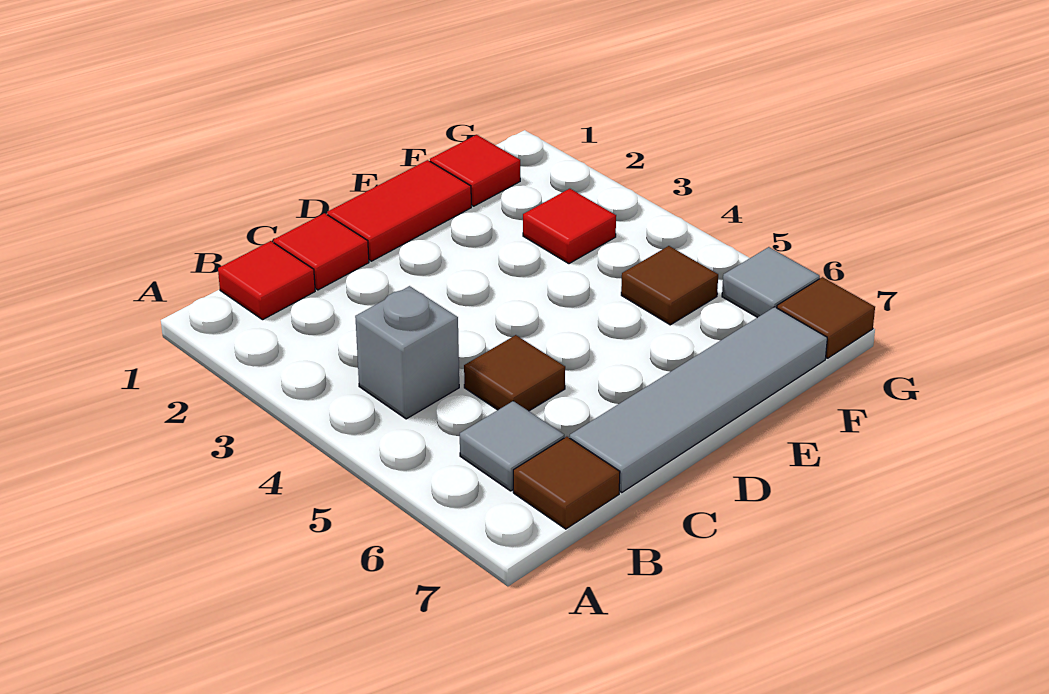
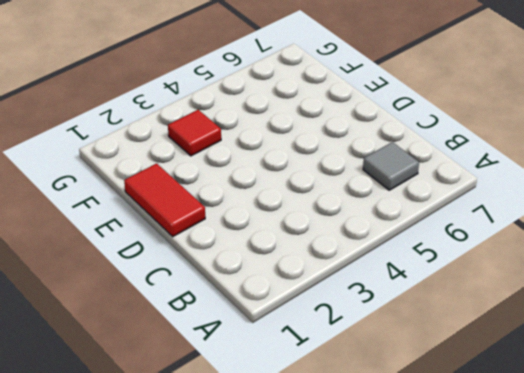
none -> red tile B1 level 1
none -> grey brick B4 level 1
none -> brown tile B7 level 1

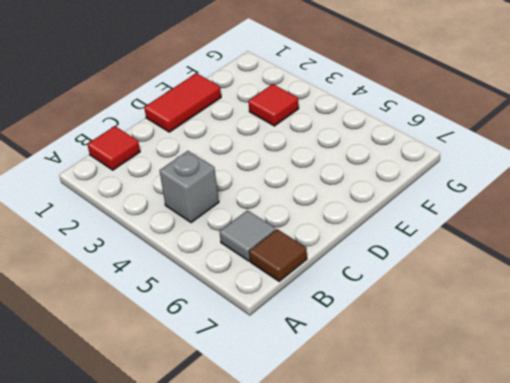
none -> red tile C1 level 1
none -> brown tile C5 level 1
none -> grey tile C7:F7 level 1

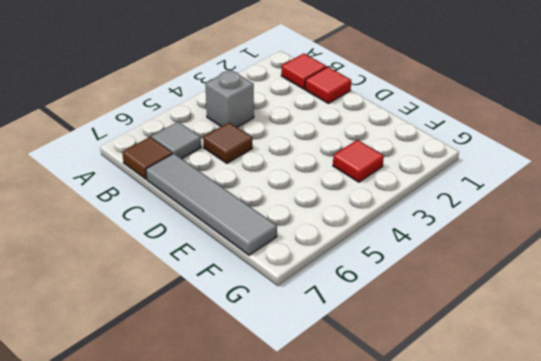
none -> red tile D1:E1 level 1
none -> red tile F1 level 1
none -> brown tile F5 level 1

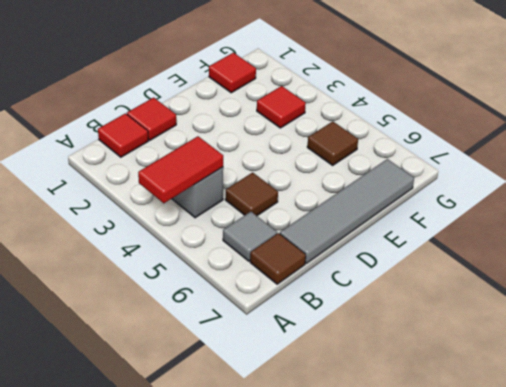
red tile A4:B4 level 2 -> red tile D1:E1 level 1
none -> grey tile G6 level 1
none -> brown tile G7 level 1

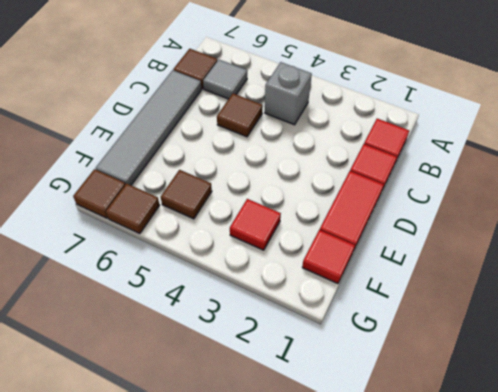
brown tile G6 level 1 -> grey tile G6 level 1

